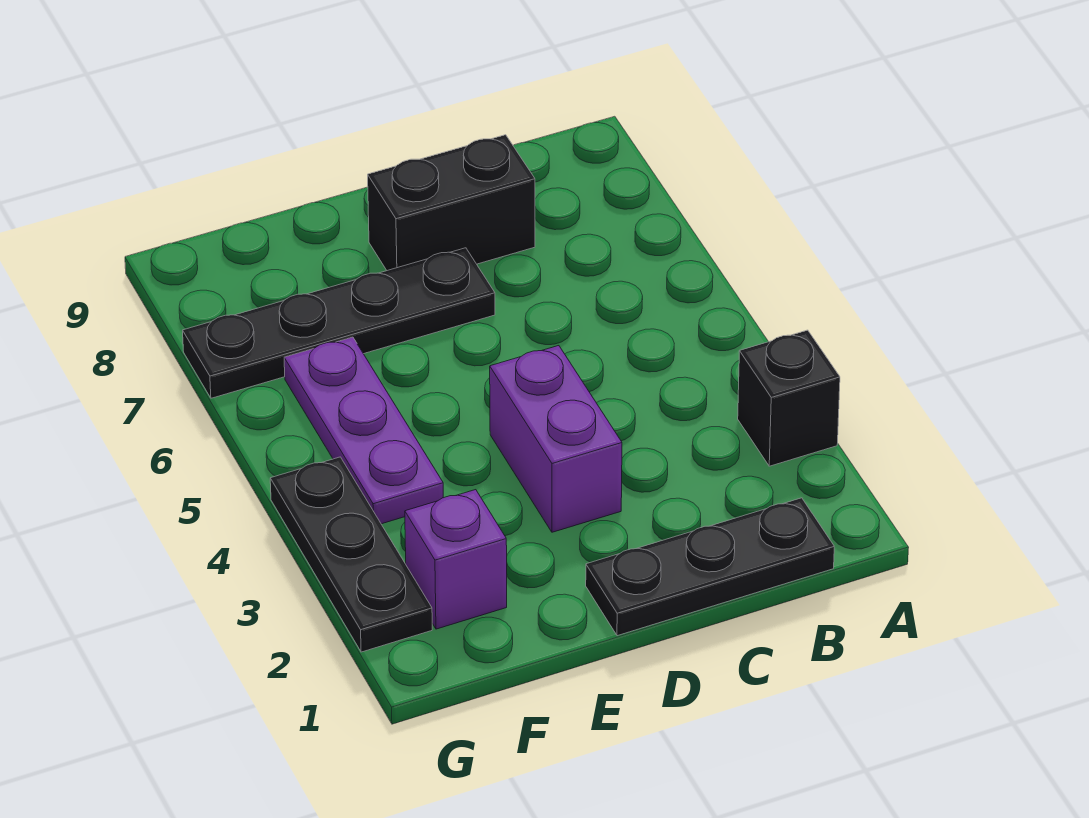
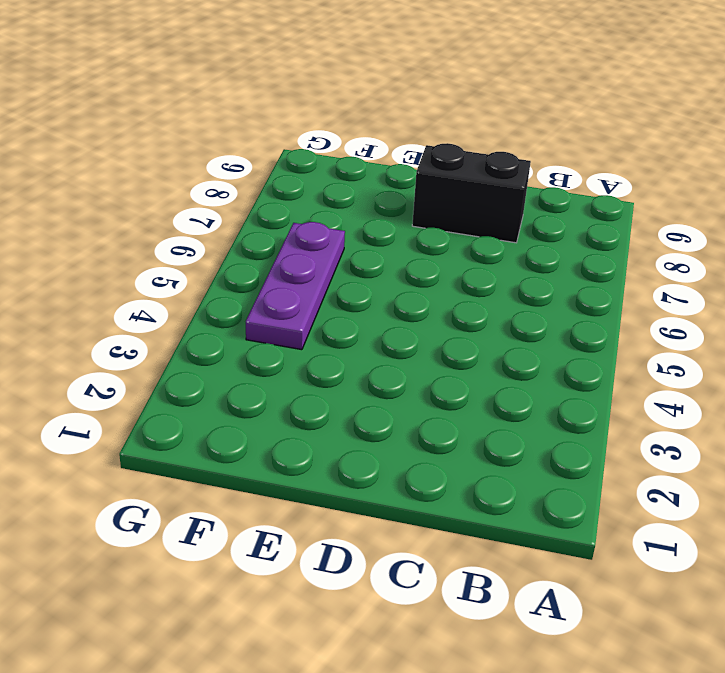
none -> black brick A3 level 1
none -> black plate B1:D1 level 1

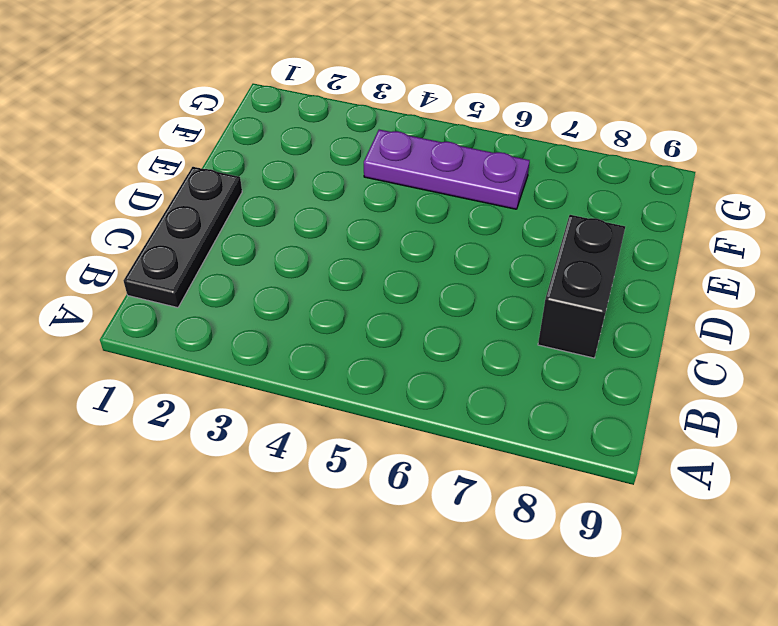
none -> black brick A3 level 1
none -> purple brick D3:D4 level 1

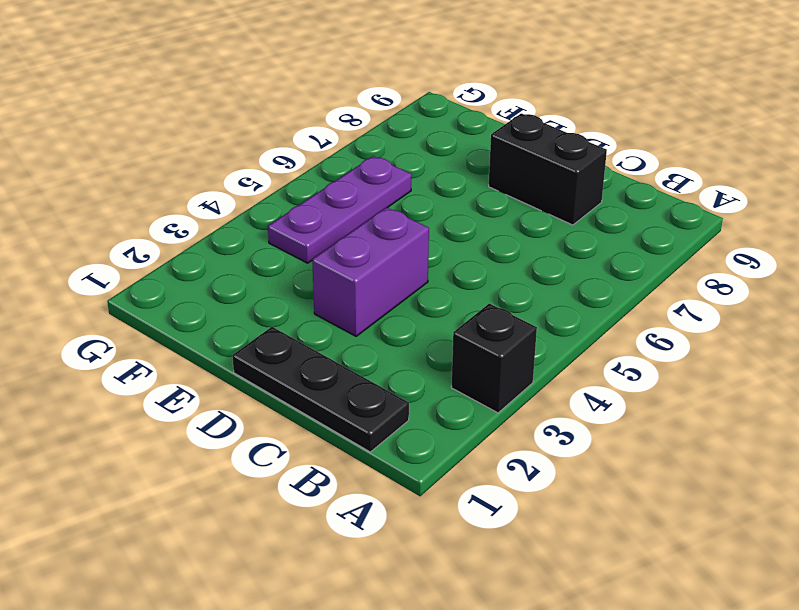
none -> black plate D7:G7 level 1
none -> purple brick F2 level 1

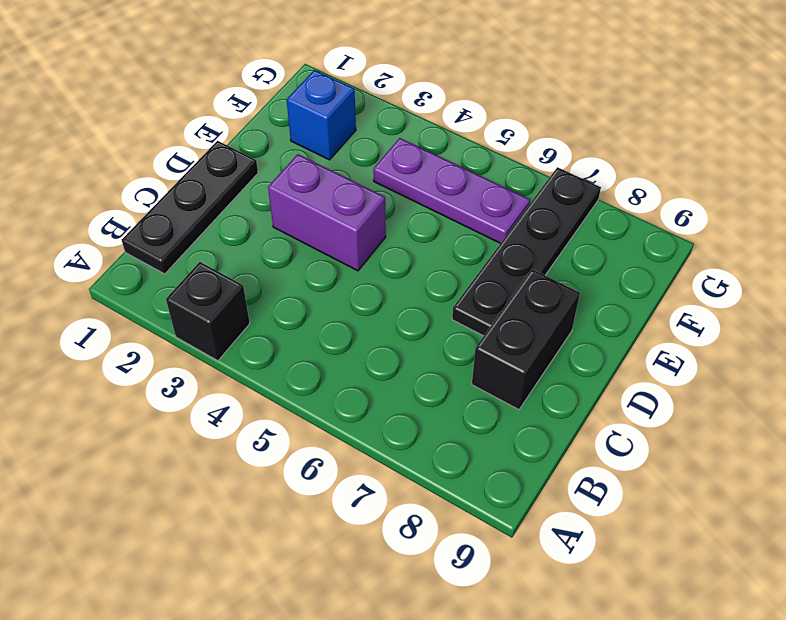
blue brick F2 level 1 -> purple brick F2 level 1
none -> black plate G2:G4 level 1

